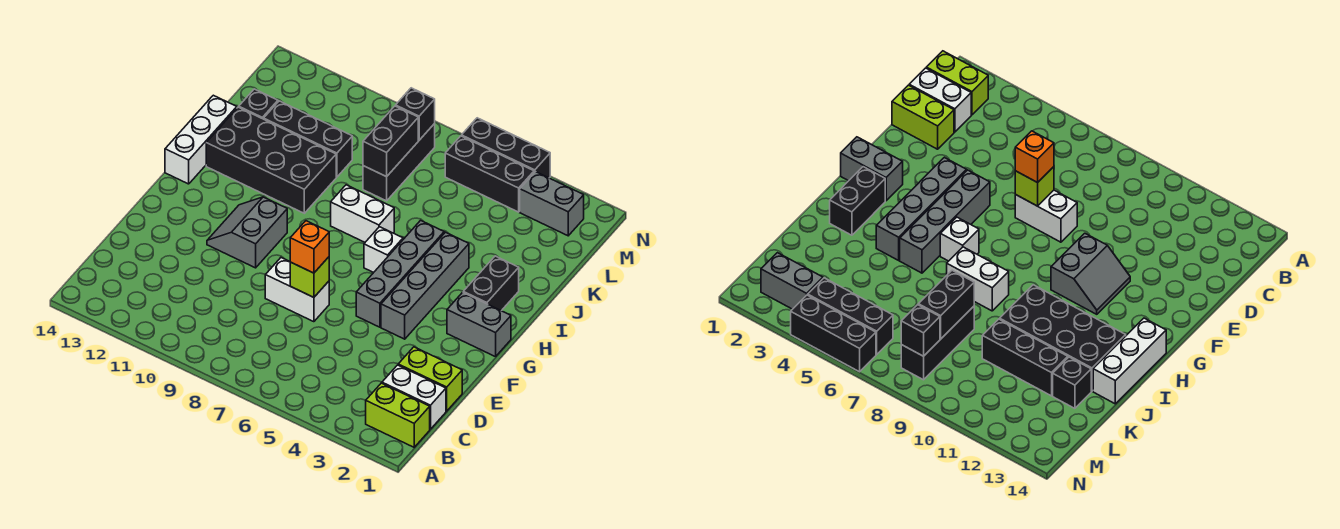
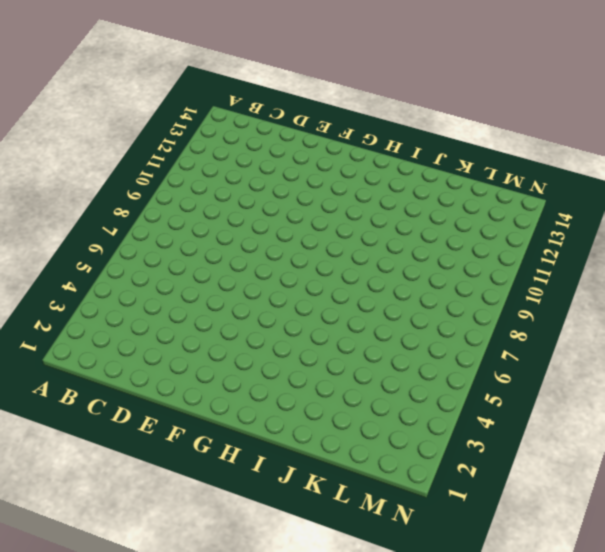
none -> lime brick B1:B2 level 1
none -> white brick C1:C2 level 1
none -> lime brick D1:D2 level 1

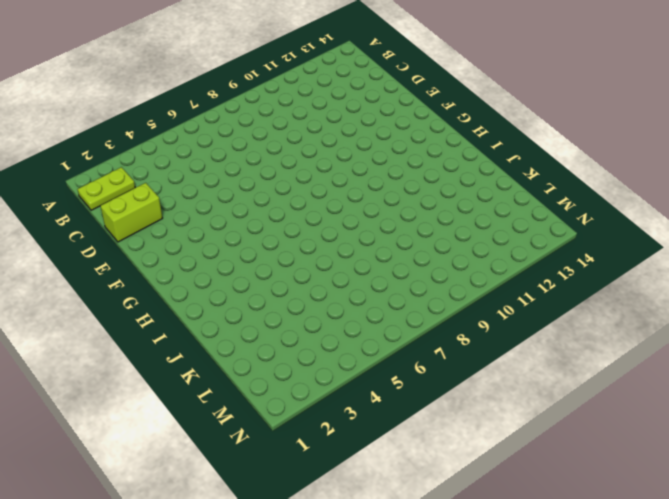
lime plate B1:B2 level 1 -> lime brick B1:B2 level 1
none -> white brick C1:C2 level 1
none -> white brick E7:E8 level 1
none -> grey brick F4:I4 level 1

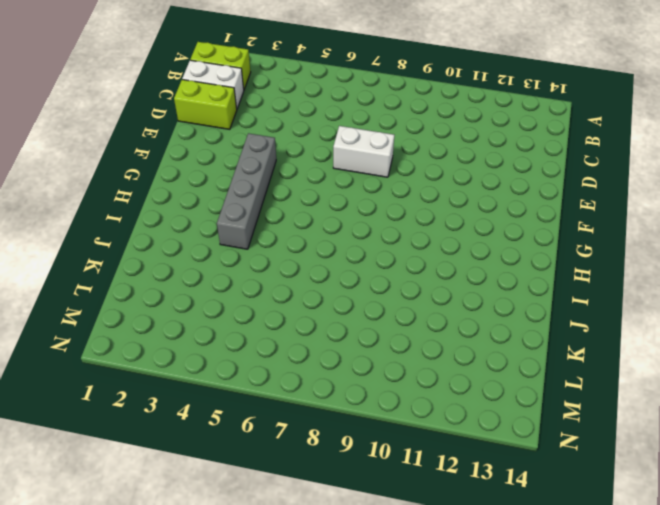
none -> grey brick F5:I5 level 1
none -> grey slope F10:G11 level 1 top 10
none -> grey brick G1:G2 level 1

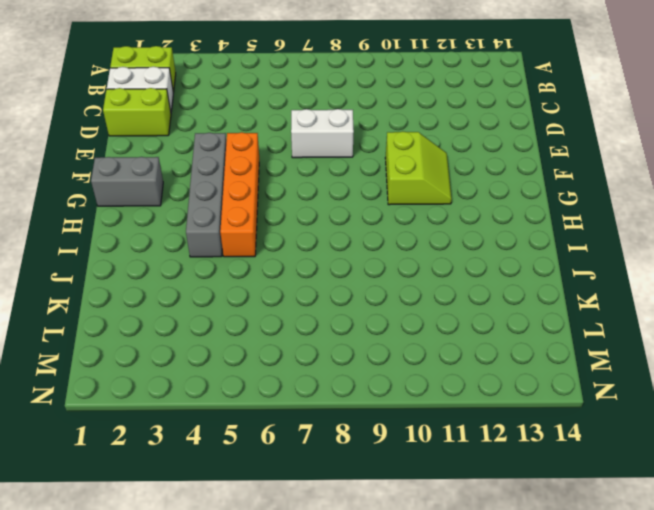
orange brick F5:I5 level 1 -> grey brick F5:I5 level 1
lime slope F10:G11 level 1 top 10 -> grey slope F10:G11 level 1 top 10
none -> black brick H2:I2 level 1
none -> white brick H6 level 1
none -> white brick H14:J14 level 1

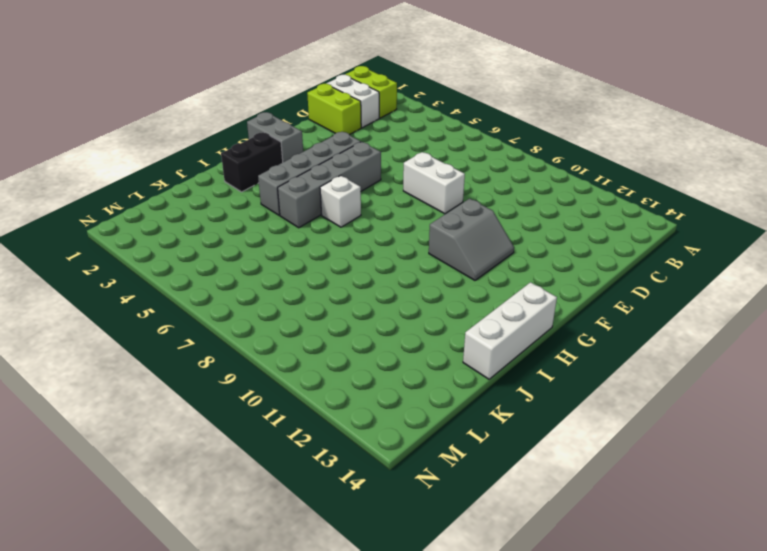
none -> white brick I7:I8 level 1
none -> black brick I10:J13 level 1
none -> black brick K8:M8 level 1

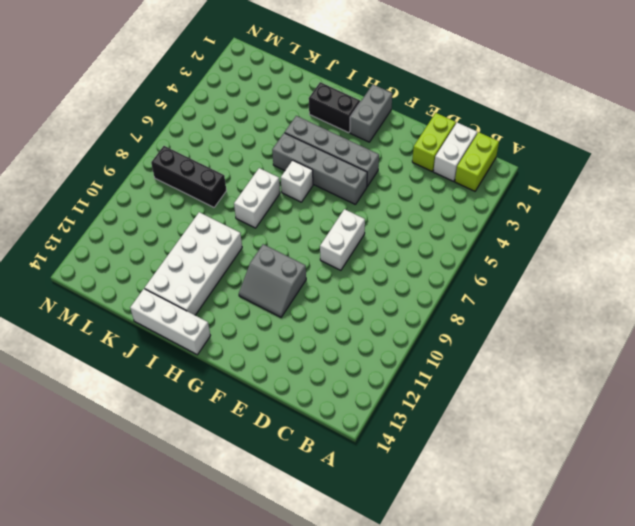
white brick I10:J13 level 1 -> black brick I10:J13 level 1
none -> black brick K10:K12 level 1
none -> black brick K13 level 1
none -> grey brick M2:M3 level 1

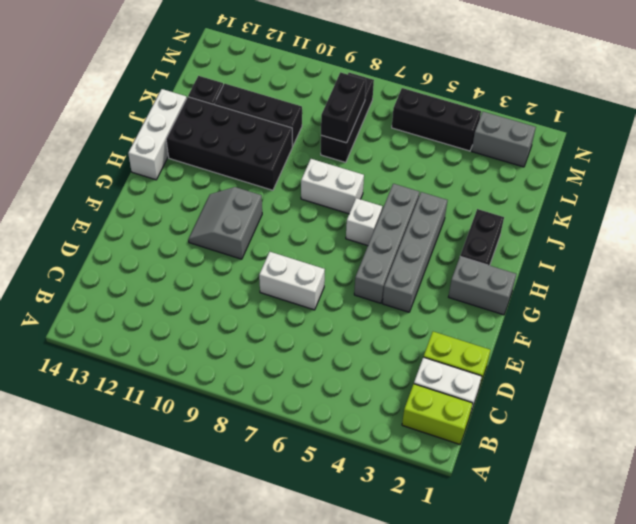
none -> black brick N4:N6 level 1
none -> lime brick E7 level 2
none -> black brick M8 level 2

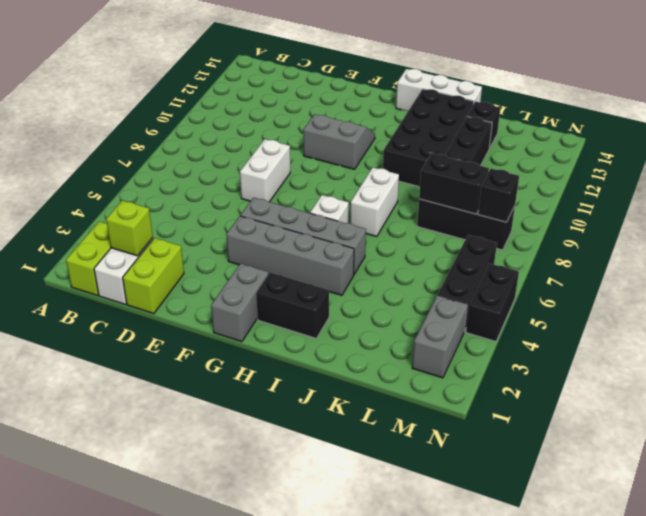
lime brick C2 level 2 -> lime brick E7 level 2
black brick N4:N5 level 1 -> black brick N4:N6 level 1
none -> orange brick E7 level 3

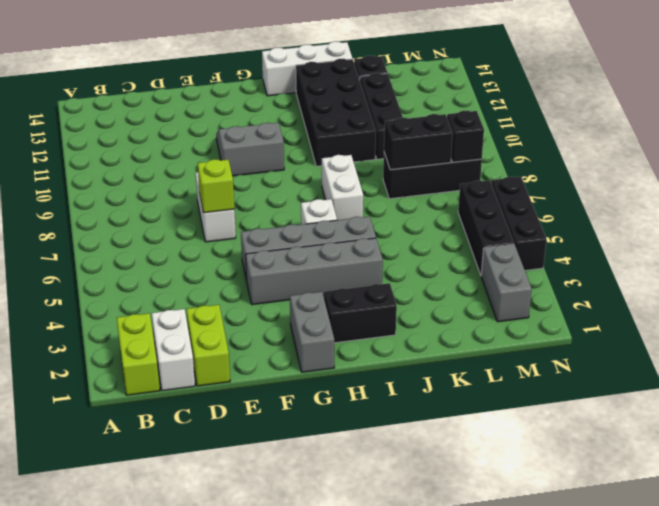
none -> orange brick E7 level 3

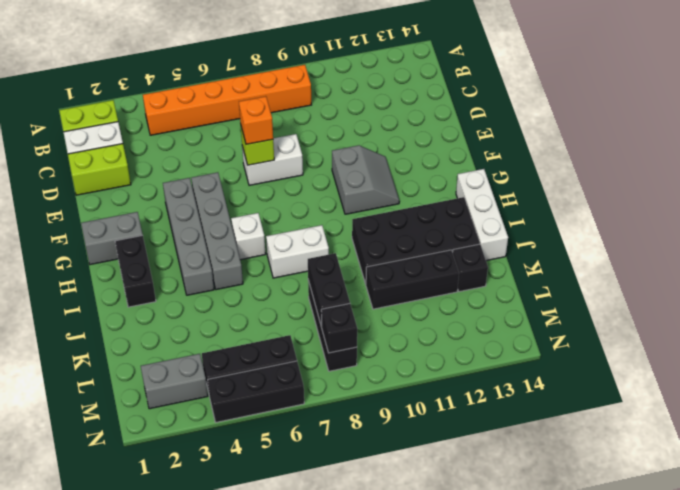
orange brick B4:B9 level 1 -> none

